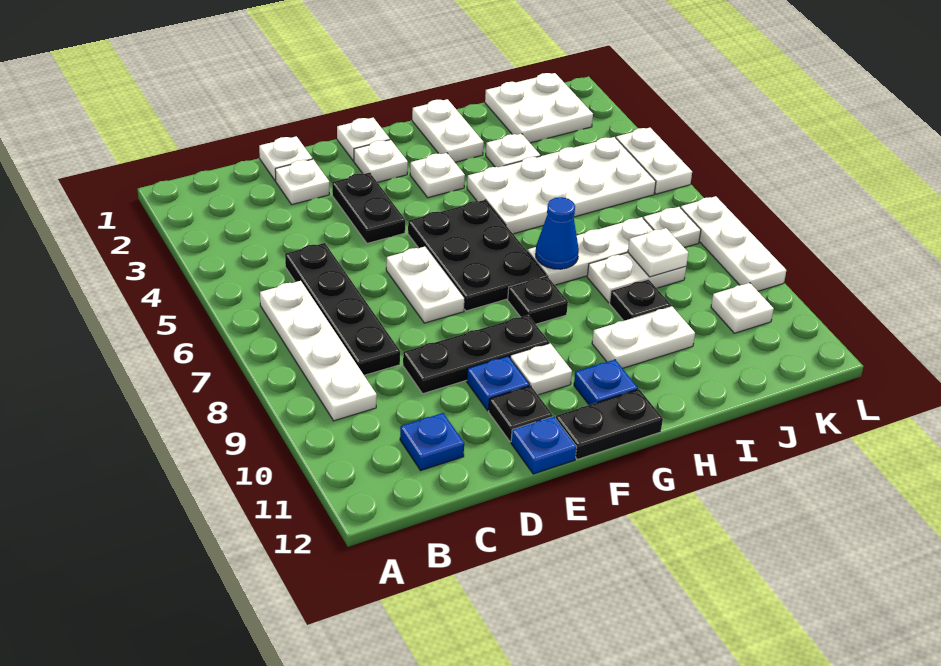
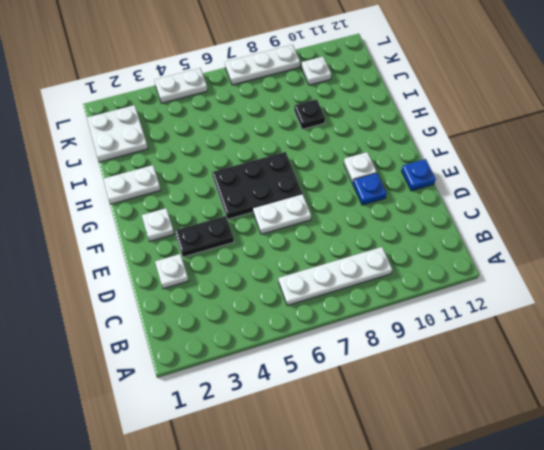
none -> black plate C5:C8 level 1
none -> blue plate C11 level 1
none -> white plate D1 level 1
none -> black plate D9:F9 level 1

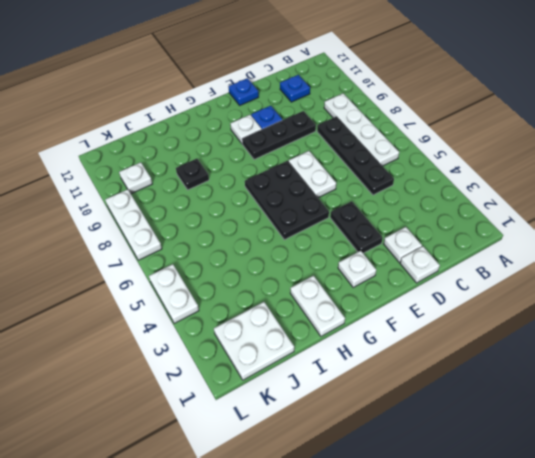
none -> black plate E11 level 1
none -> white plate F1 level 1
none -> black plate F12:G12 level 1
none -> white plate G3 level 1

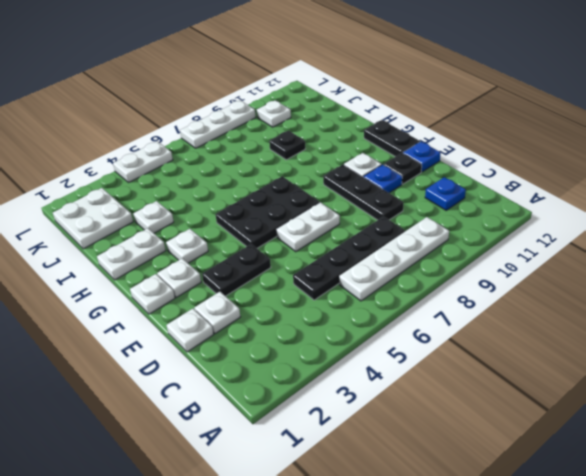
none -> black plate G8 level 1
none -> blue plate G11 level 1
none -> white plate H4:K5 level 1
none -> white plate H7:J7 level 1

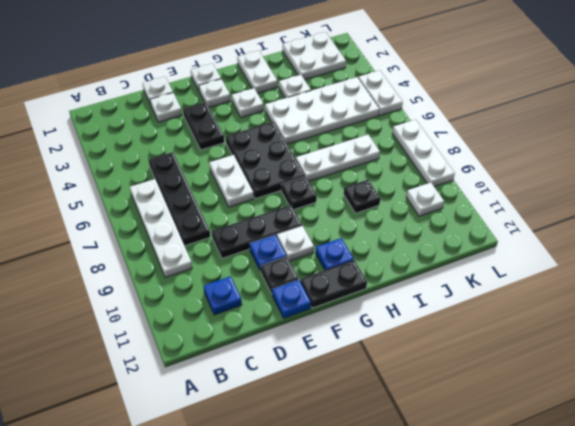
none -> white plate H10:I10 level 1
none -> white plate I8:J8 level 1
none -> white plate K7 level 1
none -> blue cone H7 level 2

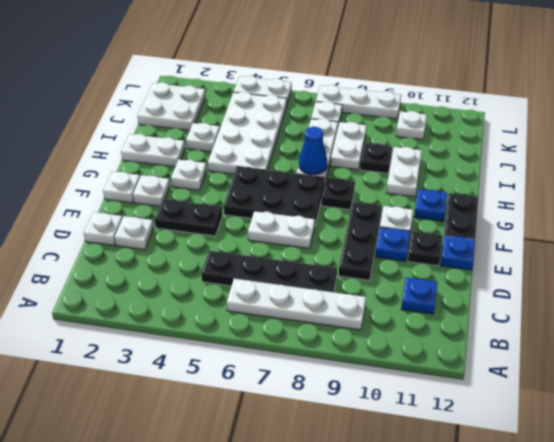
none -> white plate J8 level 2

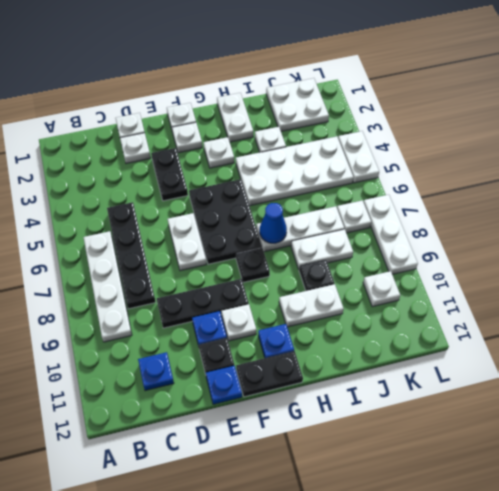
none -> white plate J8 level 2

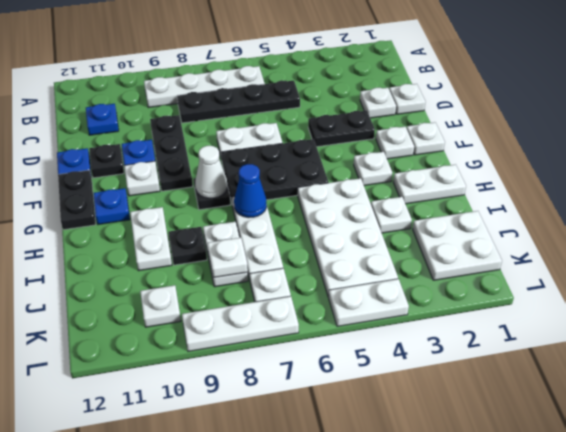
white cone G8 level 2 -> none

